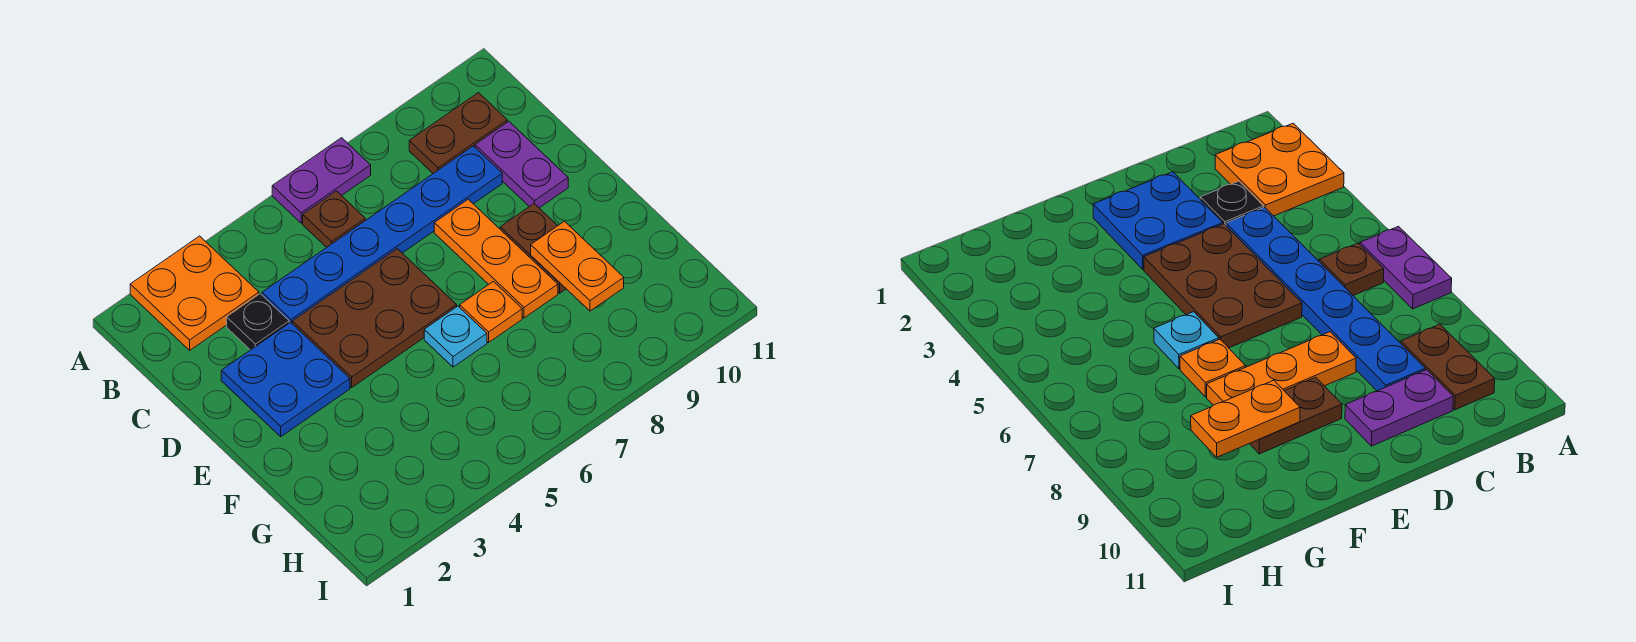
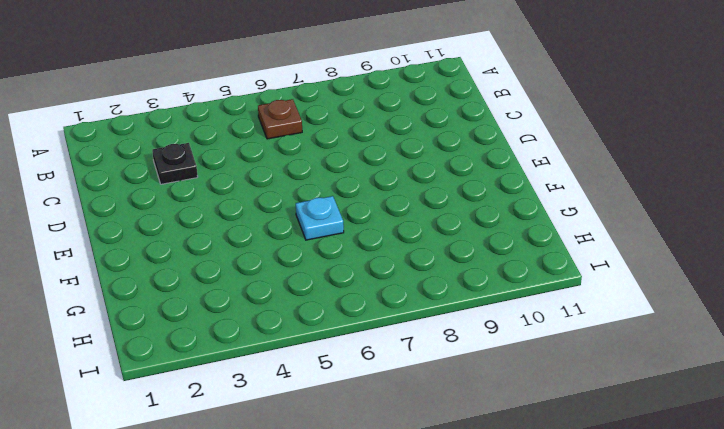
none -> orange plate A2:B3 level 1
none -> purple plate A6:A7 level 1
none -> brown plate B9:B10 level 1

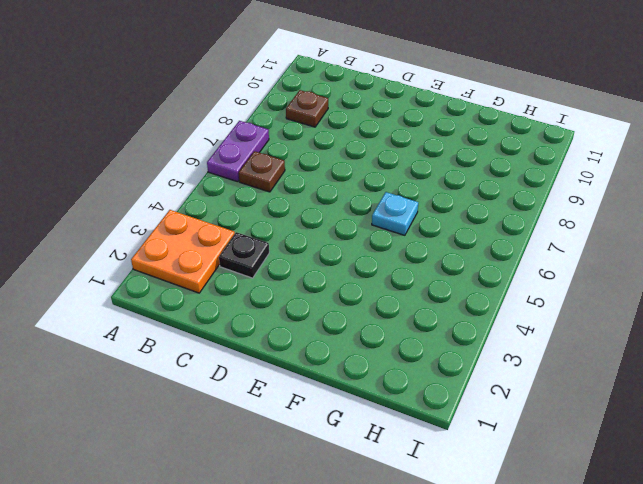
brown plate B9 level 1 -> brown plate B9:B10 level 1
none -> blue plate C4:C9 level 1
none -> purple plate C10:D10 level 1
none -> blue plate D2:E3 level 1

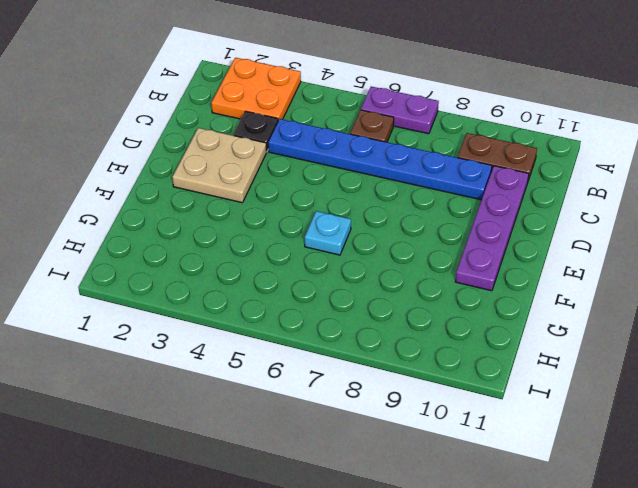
purple plate C10:F10 level 1 -> purple plate C10:D10 level 1
tan plate D2:E3 level 1 -> blue plate D2:E3 level 1
none -> brown plate D4:E6 level 1
none -> orange plate D8:F8 level 1
none -> brown plate E9:F9 level 1

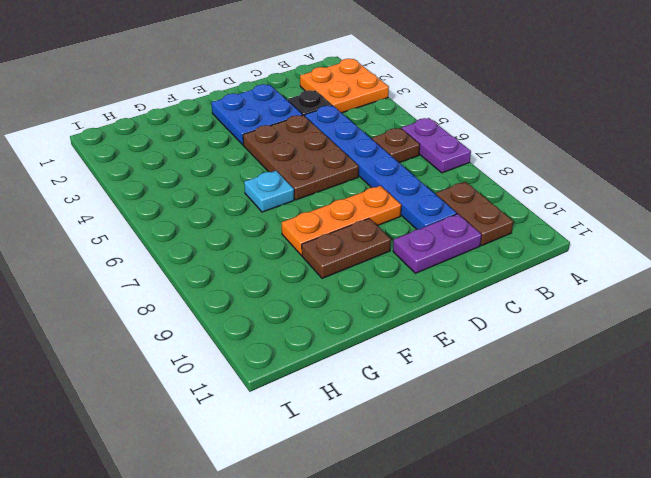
none -> orange plate F7 level 1
none -> orange plate F9:G9 level 2

